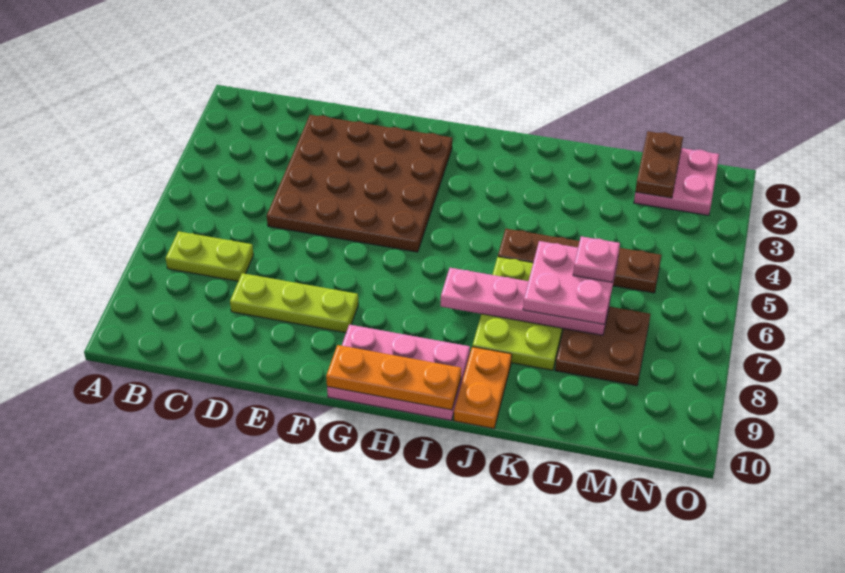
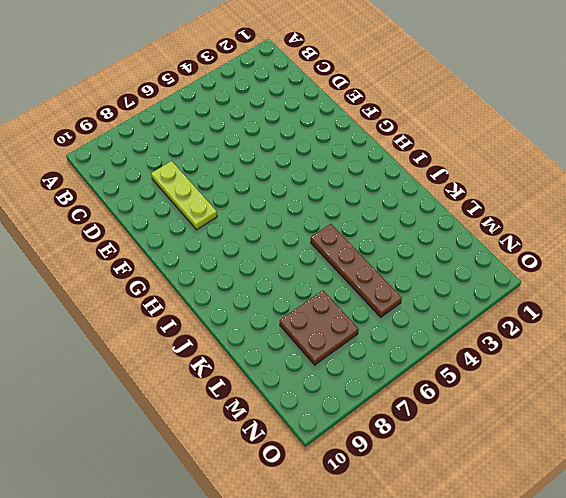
none -> lime plate B7:C7 level 1
none -> brown plate D2:G5 level 1
none -> pink plate G9:I10 level 1

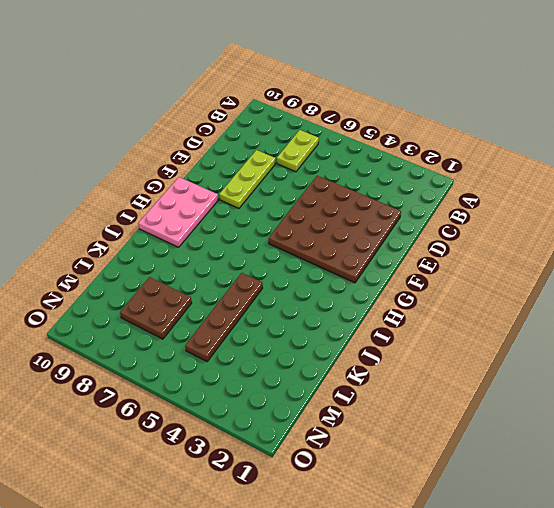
none -> lime plate J6:K8 level 1
none -> orange plate J9:J10 level 1
none -> pink plate M1:N2 level 1

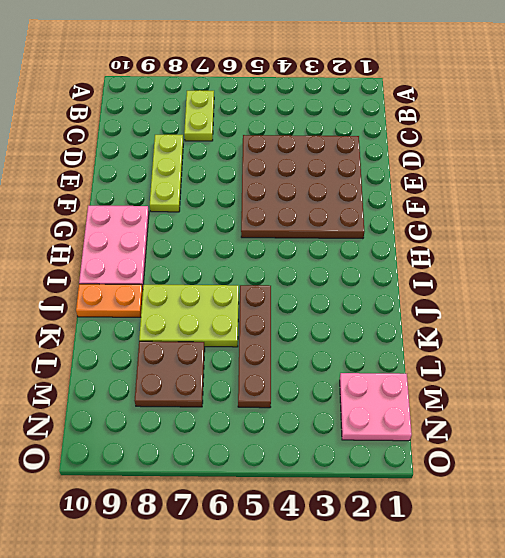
none -> orange plate G10:I10 level 2
none -> pink plate I7:L7 level 2
none -> brown plate M1:M2 level 2

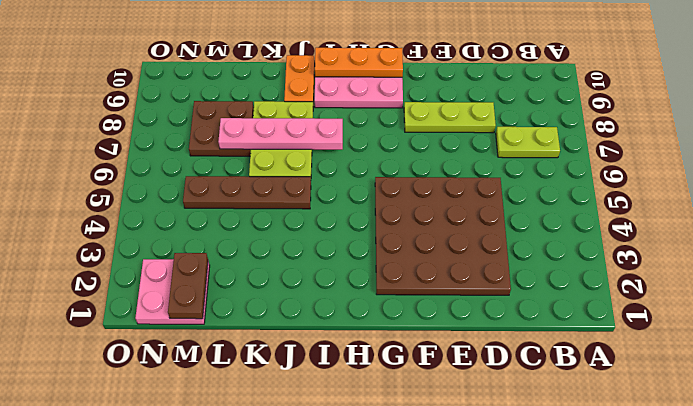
none -> pink plate K6:L7 level 3
none -> pink plate L6 level 4

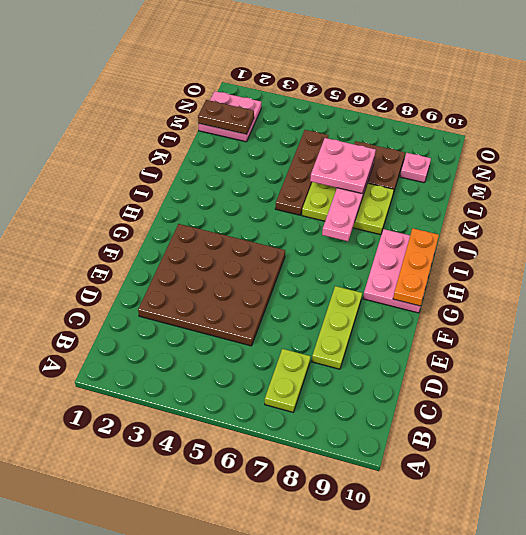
pink plate M9 level 1 -> pink plate L6 level 4
none -> orange plate J9:J10 level 1

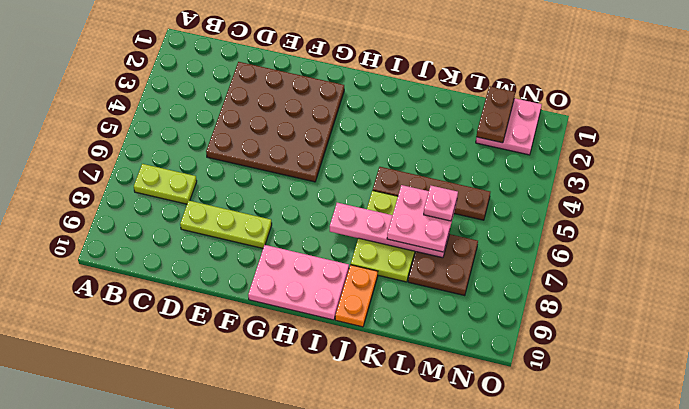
none -> orange plate G10:I10 level 2

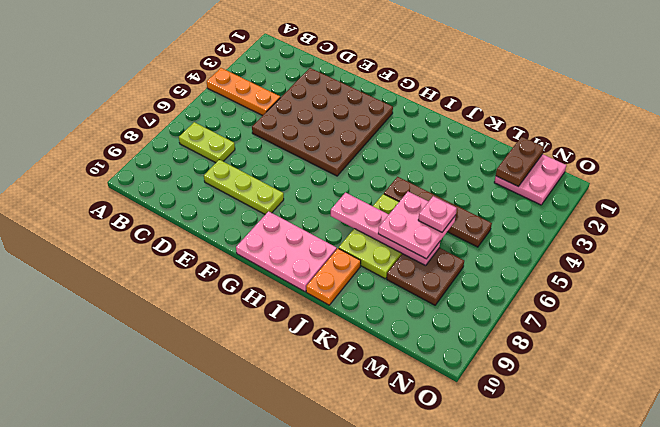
orange plate A4:C4 level 1 -> orange plate G10:I10 level 2

